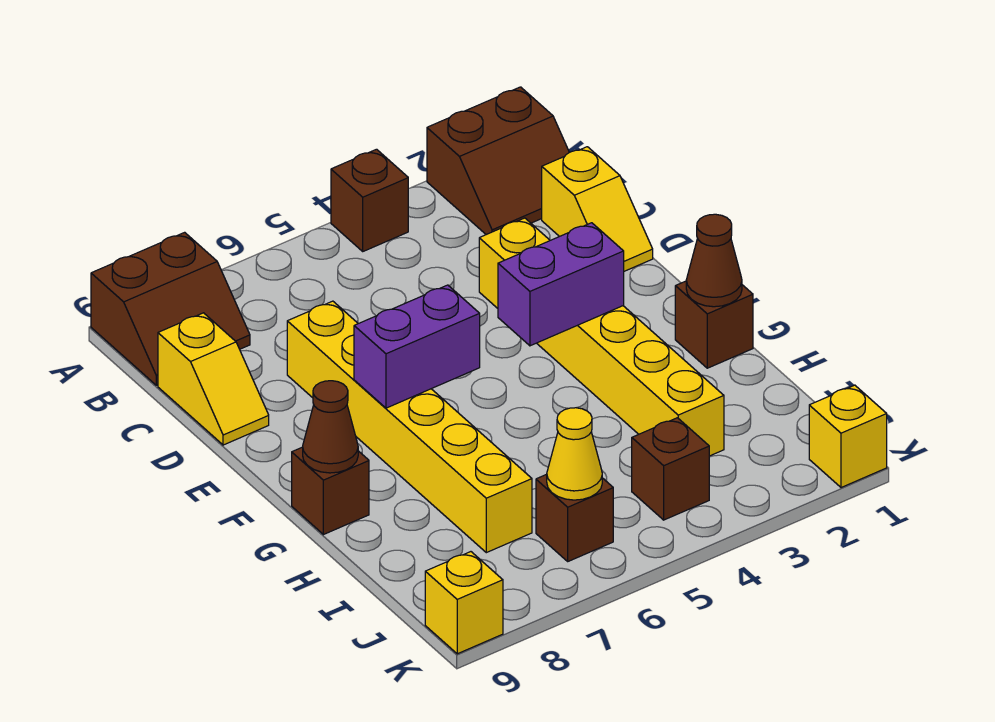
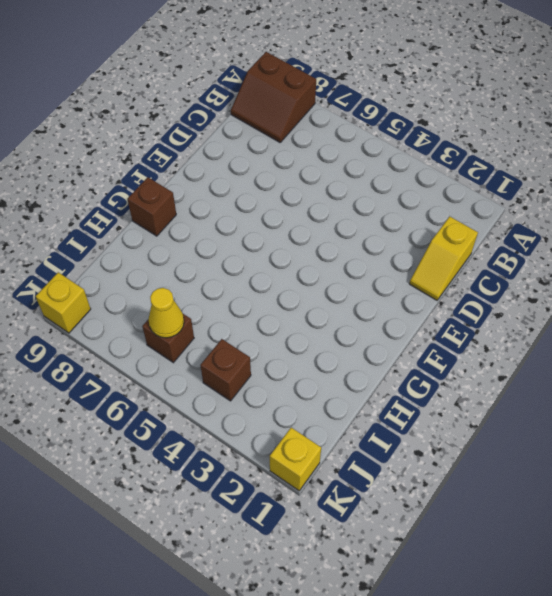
none -> brown slope A1:B2 level 1 top A
none -> brown brick A4 level 1
none -> yellow slope C9:D9 level 1 top C

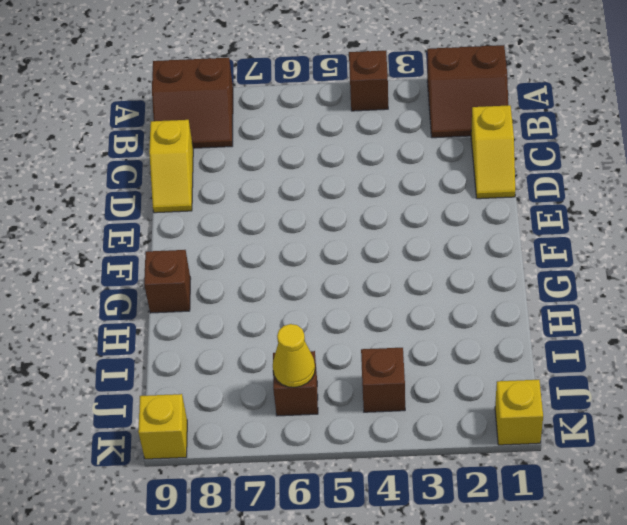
none -> yellow brick D3:I3 level 1
none -> yellow brick D7:I7 level 1
none -> brown brick G1 level 1

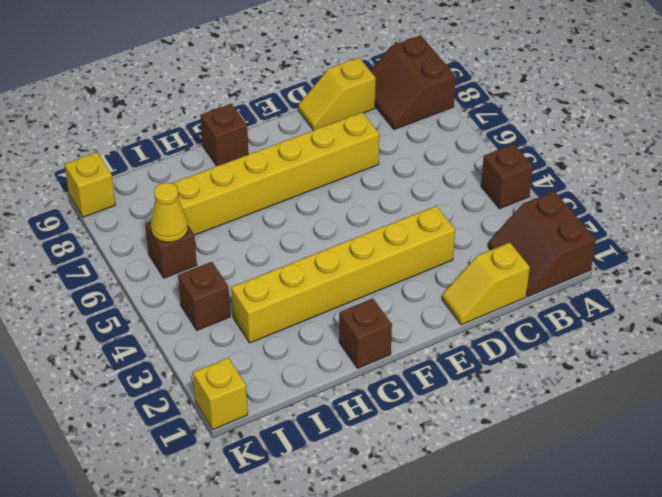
none -> purple brick F3:F4 level 2
none -> purple brick F6:F7 level 2
none -> brown cone G1 level 2

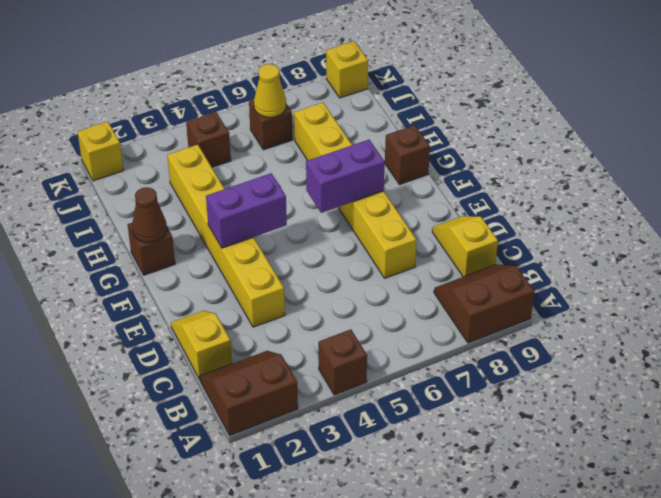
none -> brown cone G9 level 2

